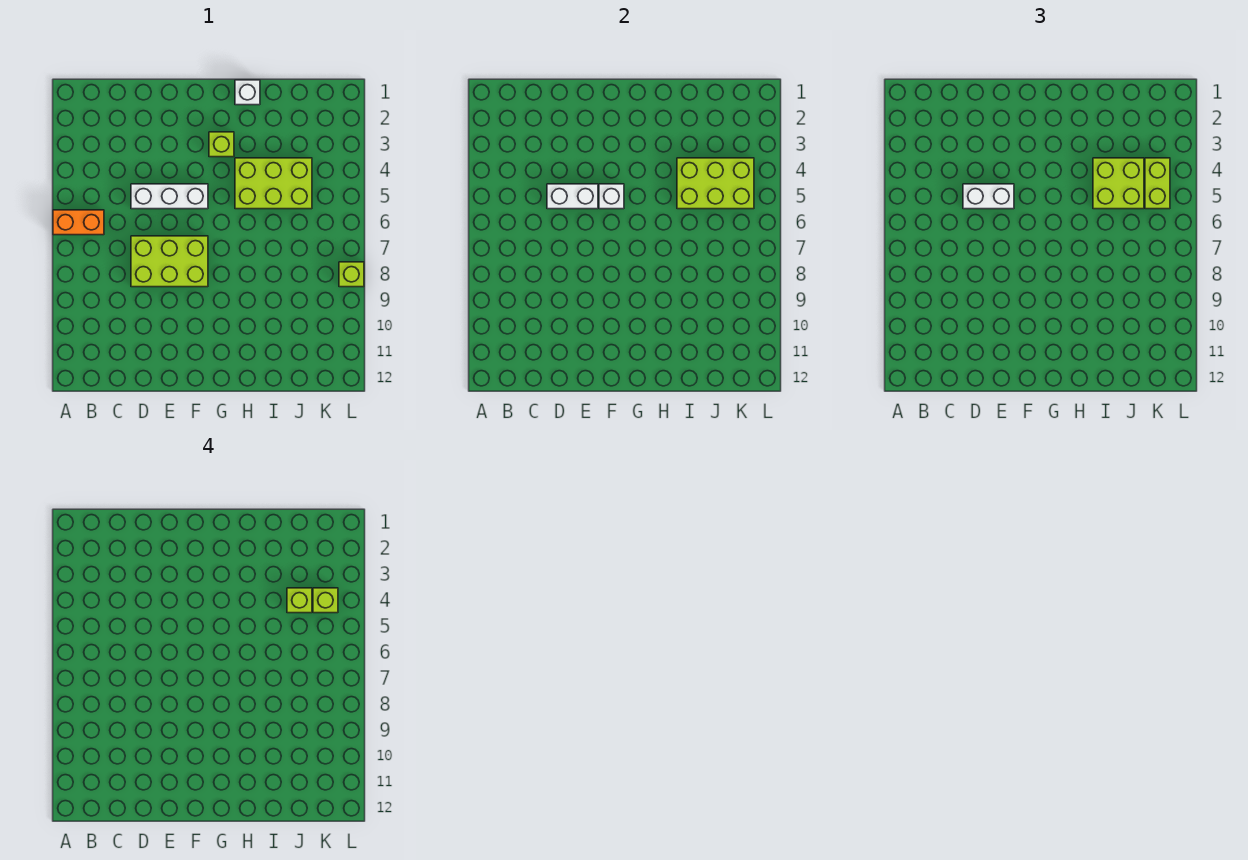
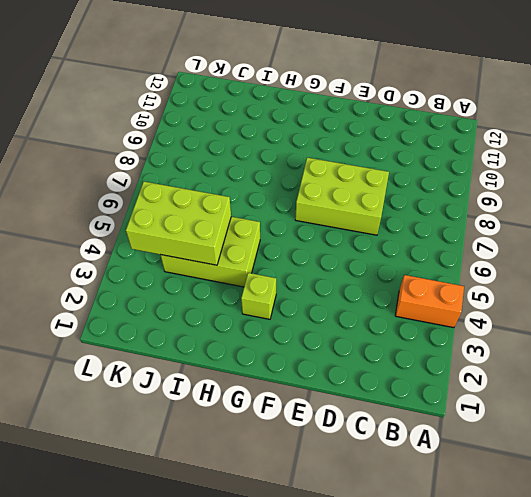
orange brick A4:B4 level 1 -> orange brick A6:B6 level 1
none -> white brick D5:F5 level 1
none -> white brick H1 level 1
none -> lime brick L8 level 1

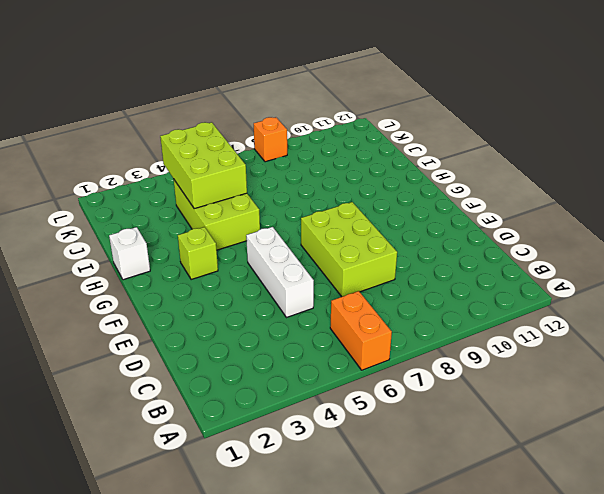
orange brick L8 level 1 -> lime brick L8 level 1
none -> white brick D5:E5 level 2
none -> white brick F5 level 2
none -> white brick D5:E5 level 3

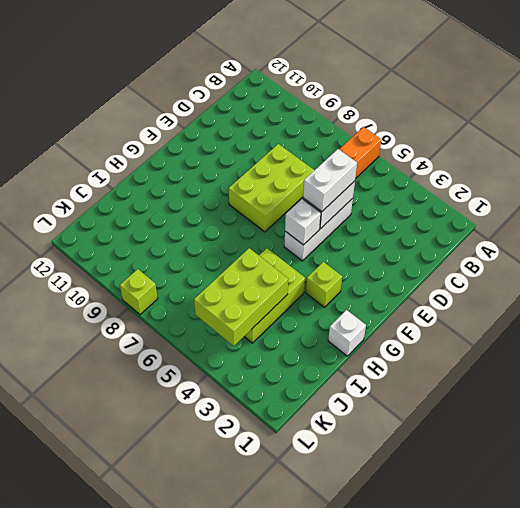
none -> lime brick I4:J5 level 3
none -> lime brick K4:K5 level 3
none -> lime brick J4 level 4

